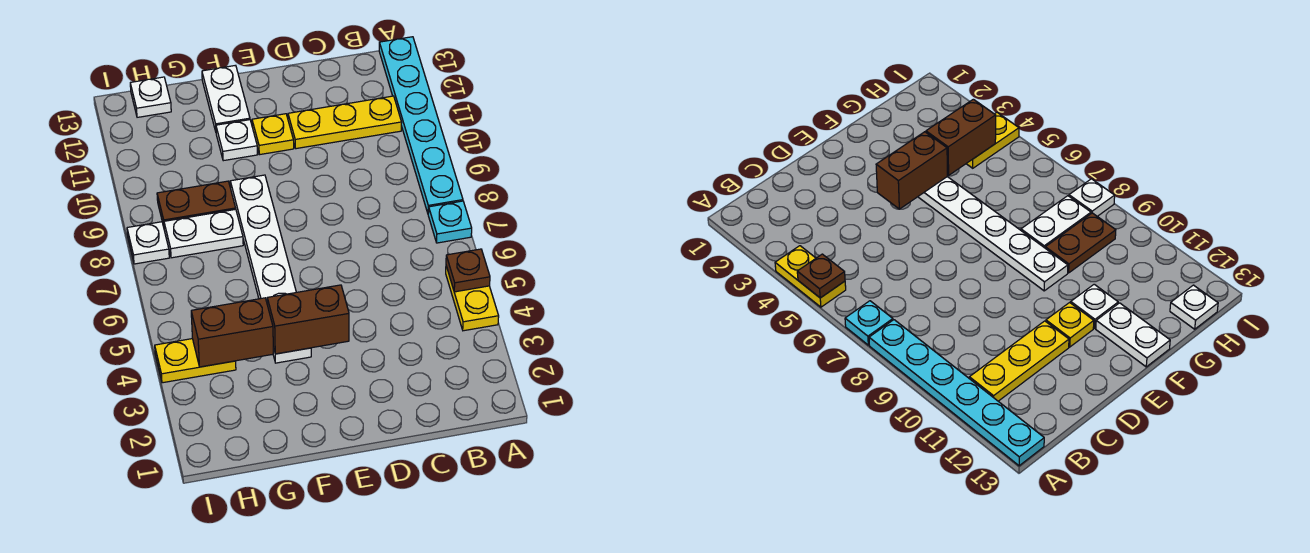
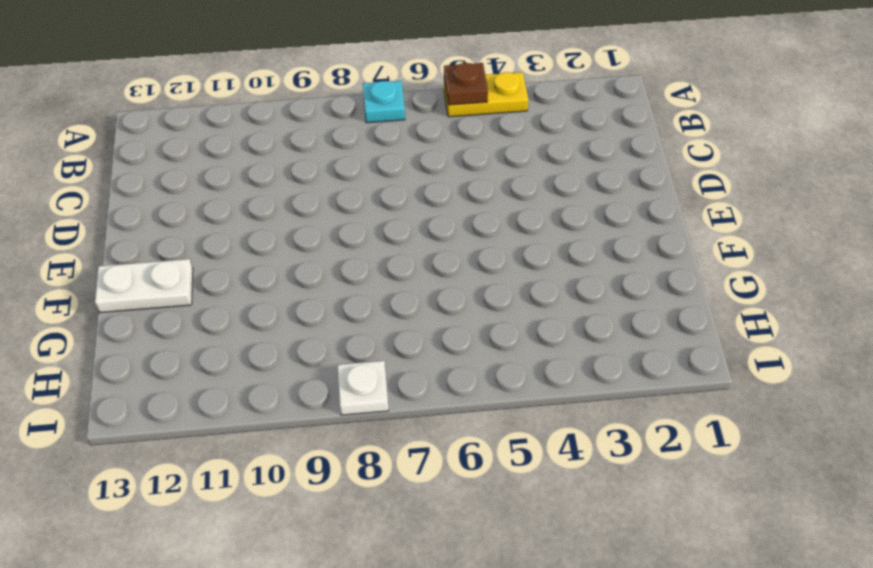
none -> cyan plate A8:A13 level 1
none -> yellow plate B11:D11 level 1
none -> yellow plate E11 level 1

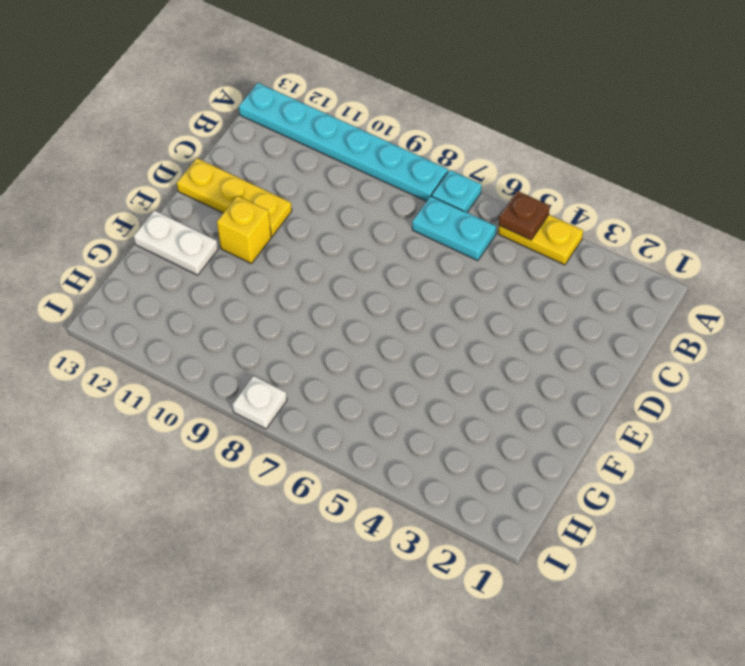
cyan plate B6:B7 level 1 -> none
yellow plate D11:D13 level 1 -> yellow plate B11:D11 level 1
yellow brick E11 level 1 -> yellow plate E11 level 1
none -> white plate F4:F9 level 1
none -> white plate F11 level 1
none -> white plate G8:H8 level 1

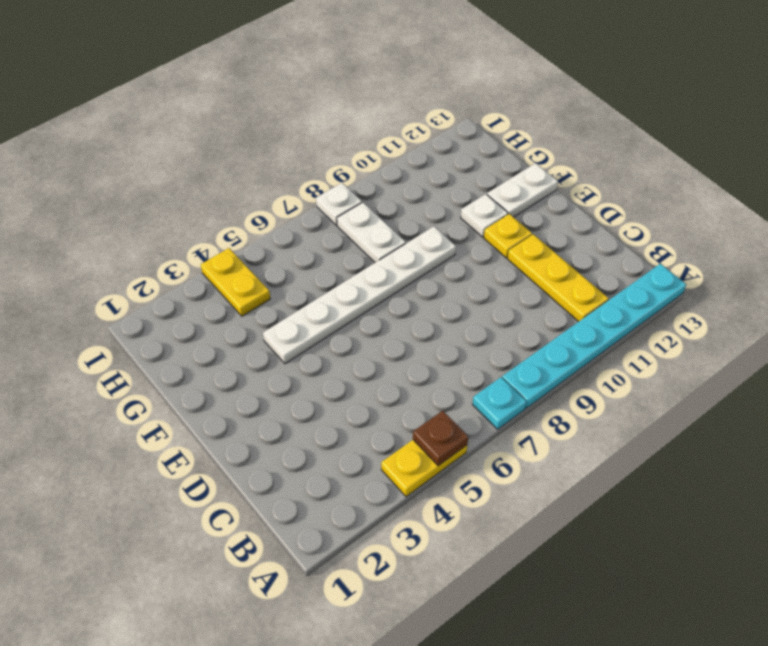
none -> brown plate G9:H9 level 1
none -> white plate H13 level 1
none -> brown brick E4:F4 level 2

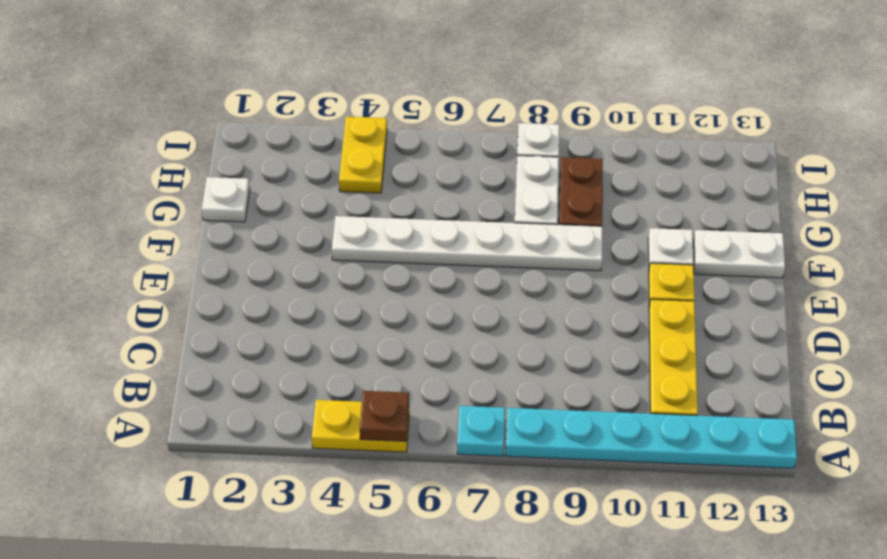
white plate G1 level 1 -> white plate H13 level 1
none -> brown brick E4:F4 level 2
none -> brown brick G4:H4 level 2

